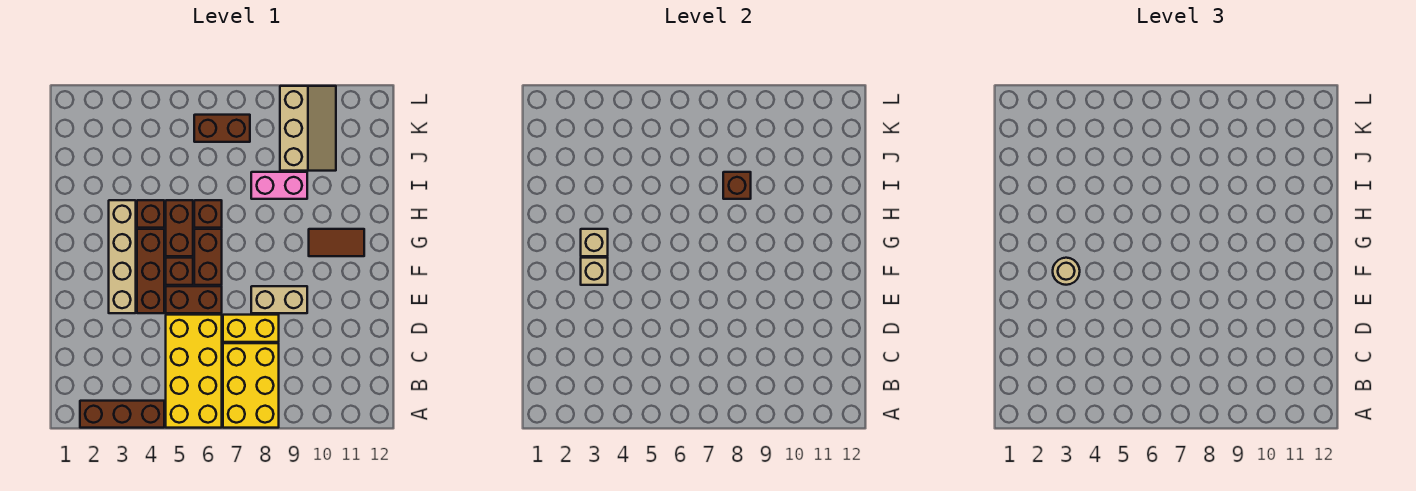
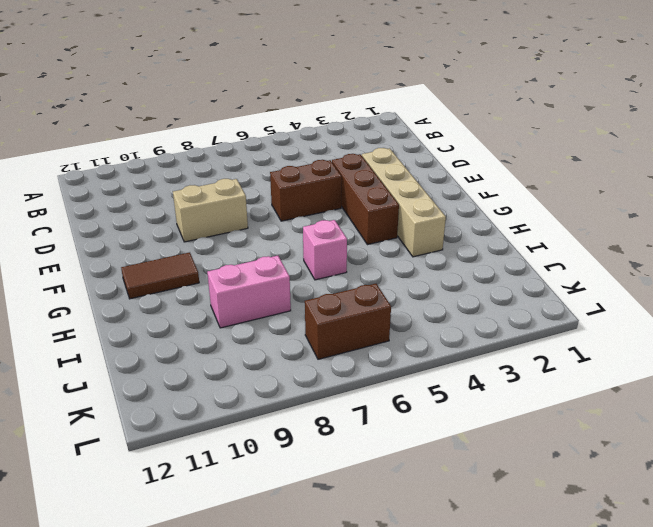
pink brick H6 level 1 -> brown brick H6 level 1
none -> brown brick A2:A4 level 1
none -> yellow brick A5:D6 level 1
none -> yellow brick A7:C8 level 1

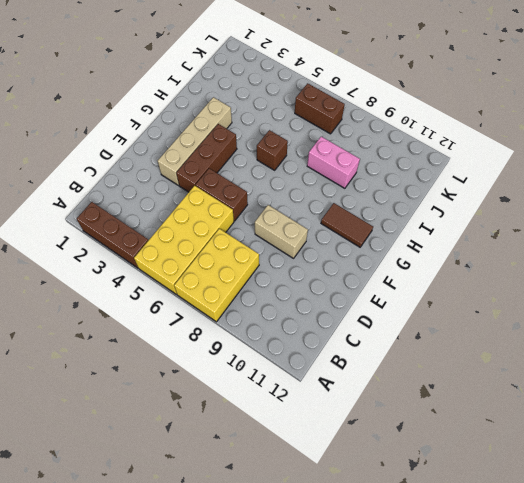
none -> yellow brick D7:D8 level 1
none -> brown brick F5 level 1
none -> brown brick F6:G6 level 1

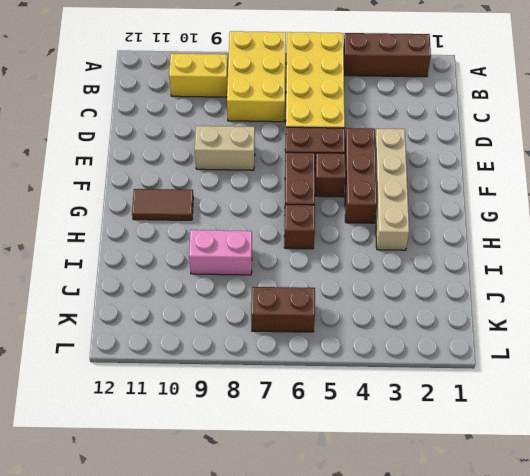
yellow brick B9:B10 level 1 -> yellow brick D7:D8 level 1
none -> brown brick G5:H5 level 1
none -> brown brick H4 level 1
none -> tan slope J9:L10 level 1 top 9

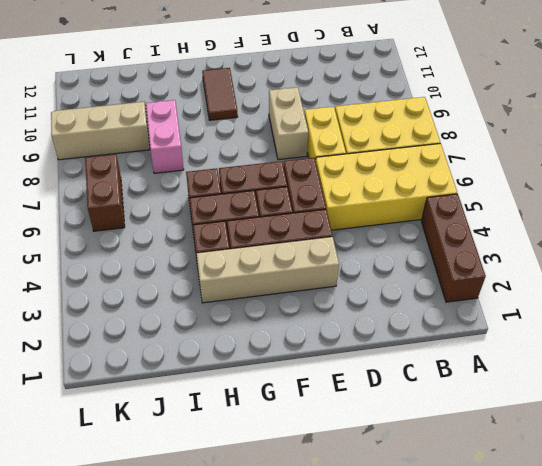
none -> tan brick F3 level 2
none -> tan brick G3 level 2
none -> brown brick I8 level 2

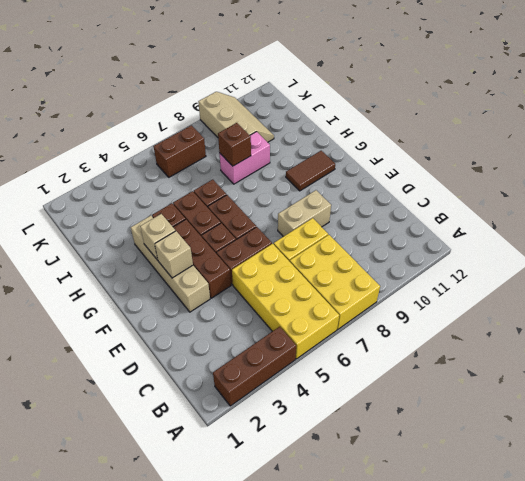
none -> tan round brick F3 level 3

